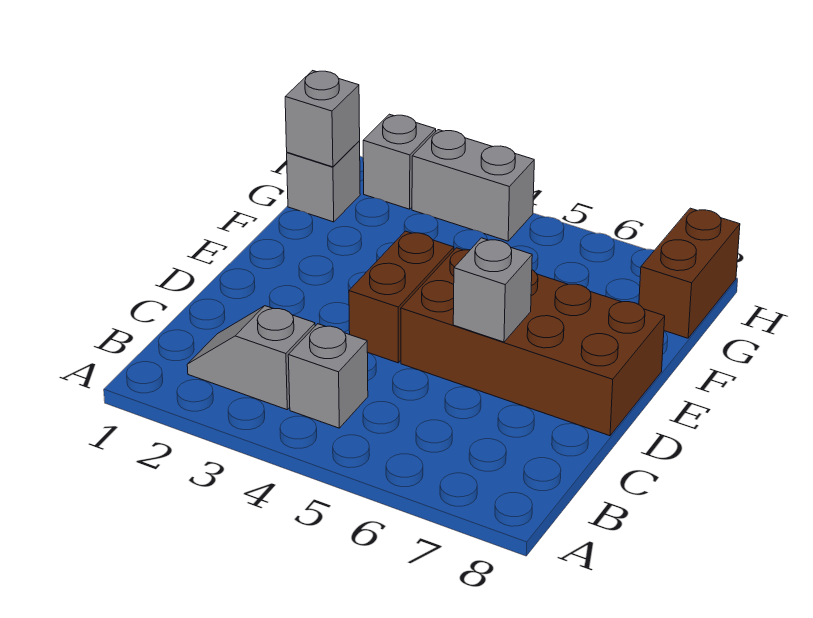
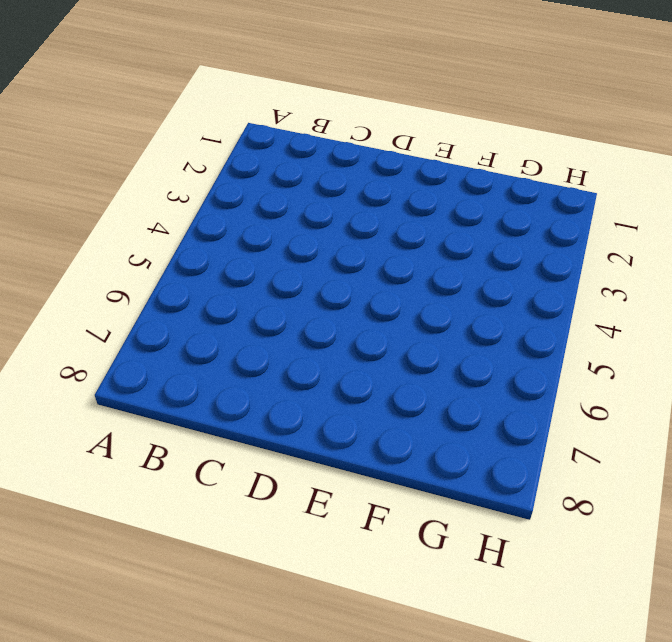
none -> grey slope B2:B3 level 1 top 3
none -> grey brick B4 level 1

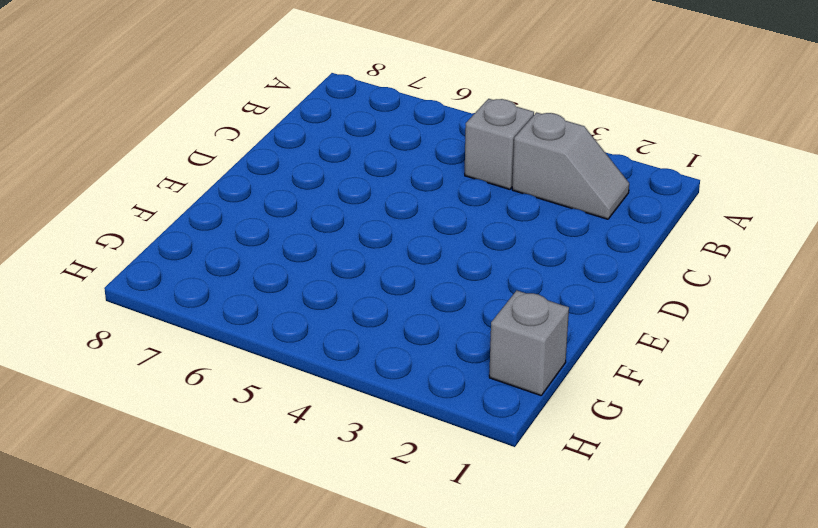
none -> brown brick D4:E4 level 1
none -> brown brick D5:E8 level 1

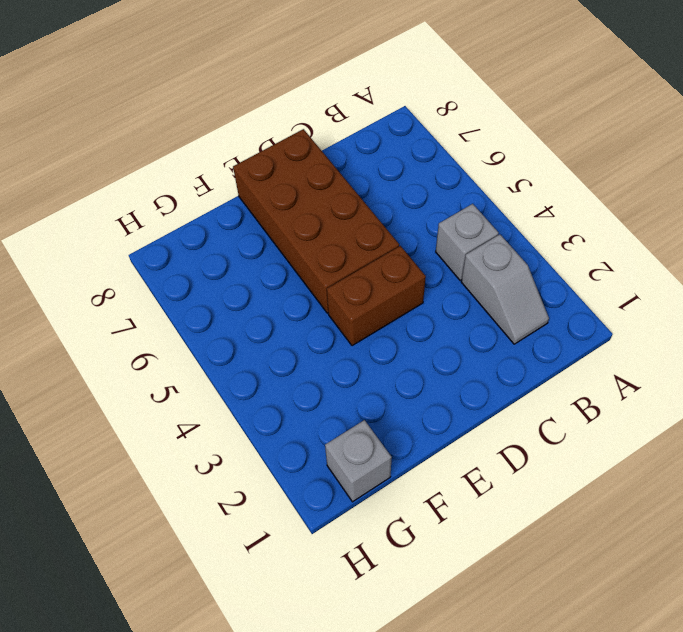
none -> brown brick G8:H8 level 1
none -> grey brick H2 level 1

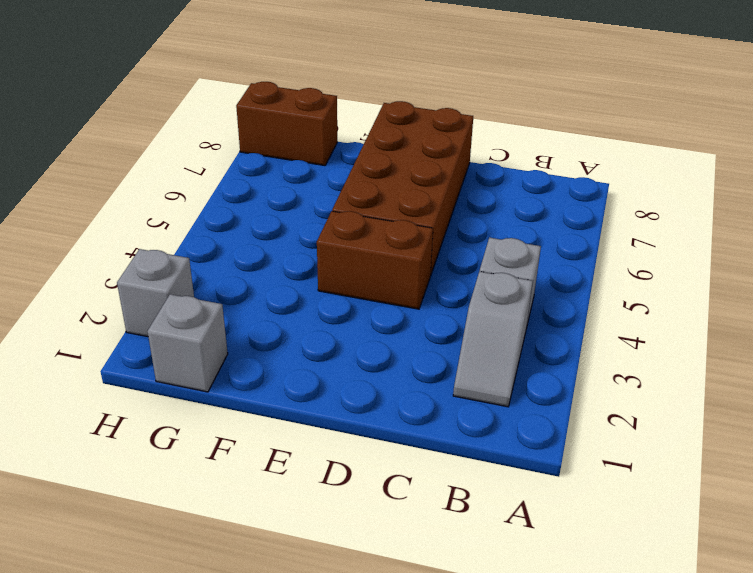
none -> grey brick H3:H4 level 1
none -> grey brick D6 level 2

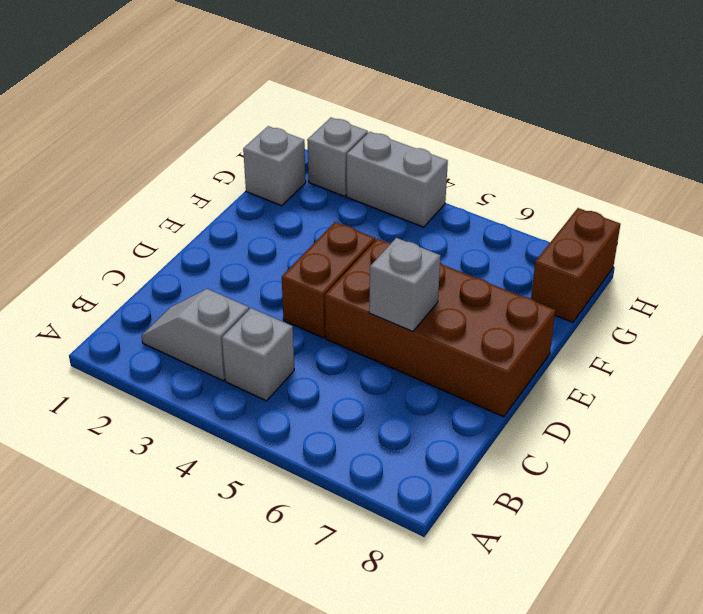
none -> grey brick G1 level 2

